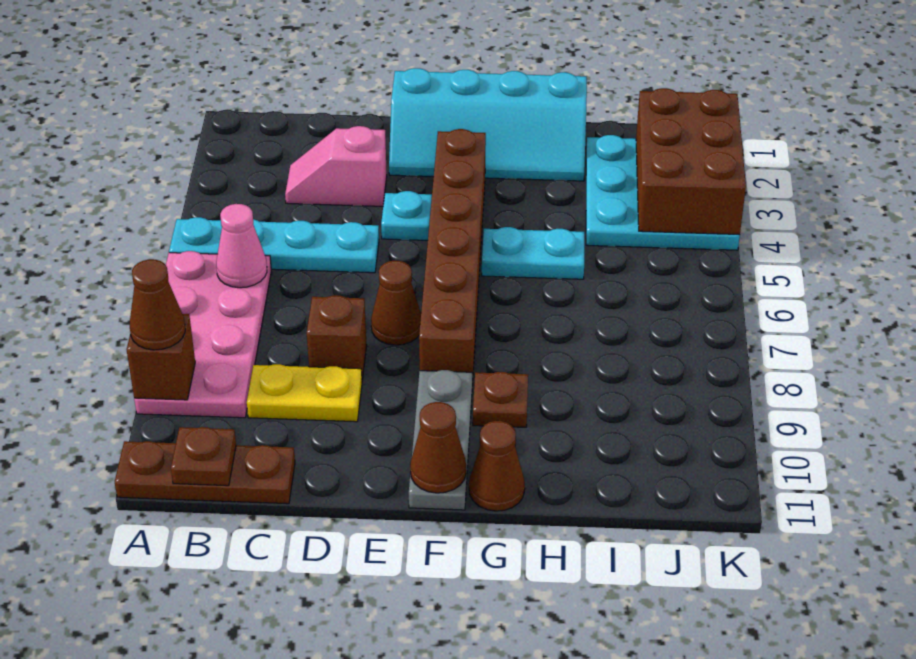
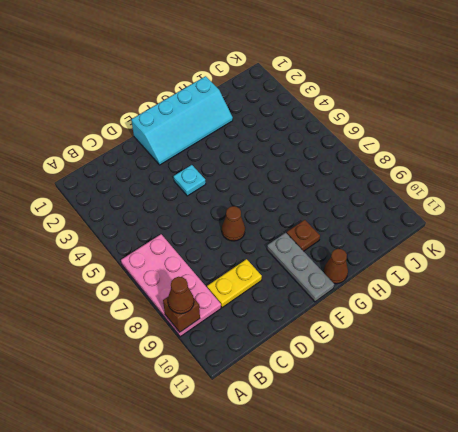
none -> cyan plate A5:D5 level 1
none -> brown plate A11:C11 level 1
none -> pink slope C3:D3 level 1 top D

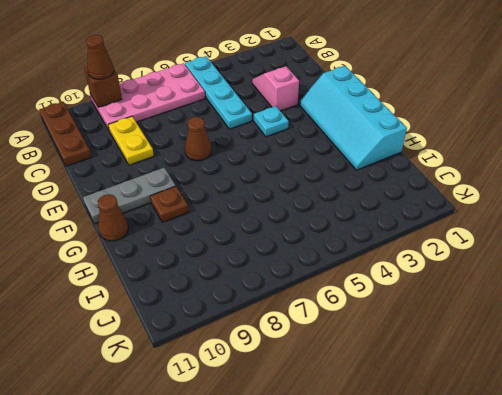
none -> brown brick D8 level 1
none -> brown brick F3:F8 level 1
none -> cyan plate G5:H5 level 1

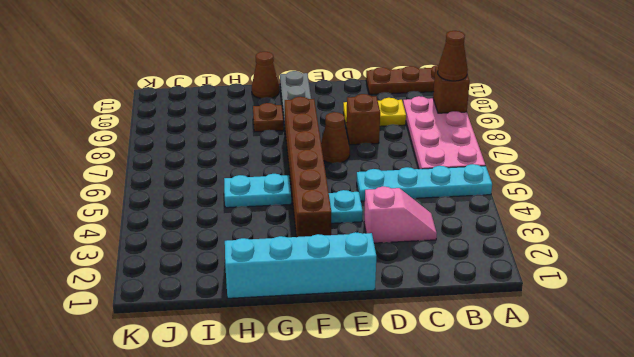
none -> cyan plate I2:K4 level 1
none -> pink cone B6 level 2
none -> brown plate B11 level 2

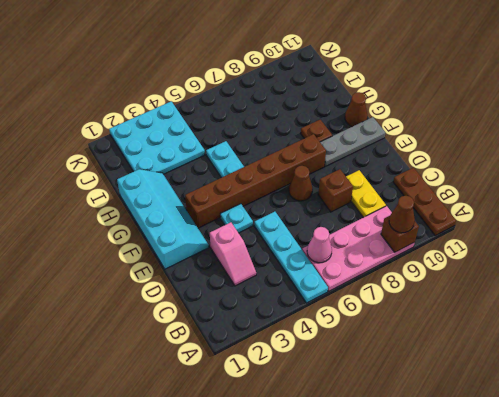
none -> brown plate B11 level 2
none -> brown cone F11 level 2
none -> brown brick J2:K4 level 2

